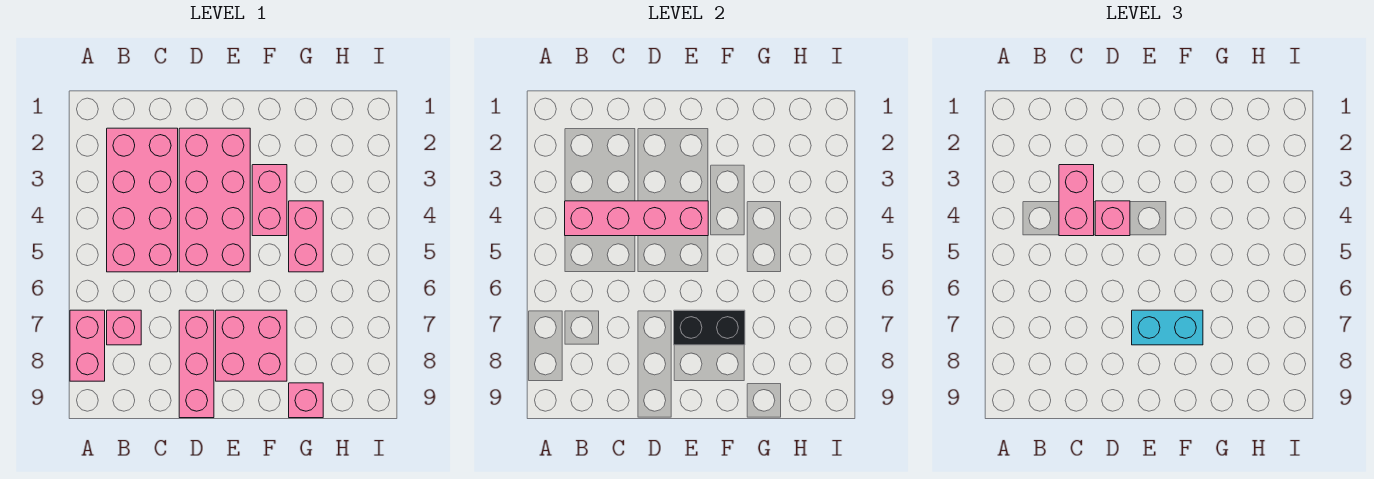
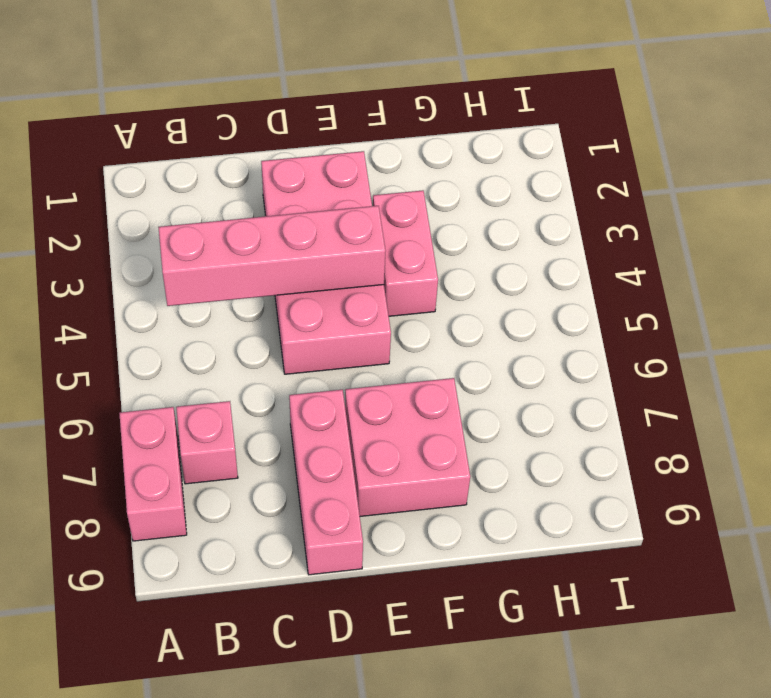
none -> pink brick B2:C5 level 1
none -> pink brick G4:G5 level 1
none -> pink brick G9 level 1

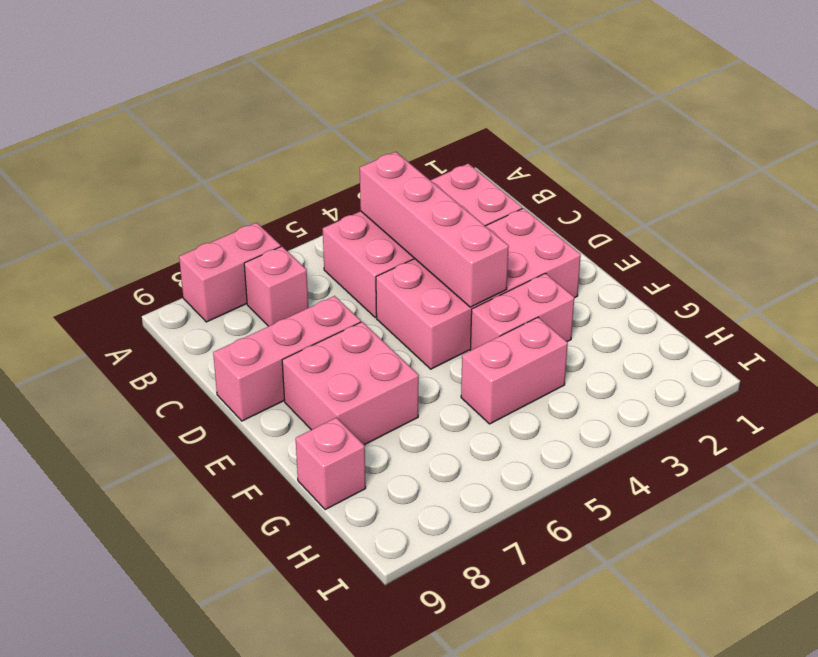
none -> black brick E7:F7 level 2
none -> pink brick C3:C4 level 3
none -> pink brick D4 level 3

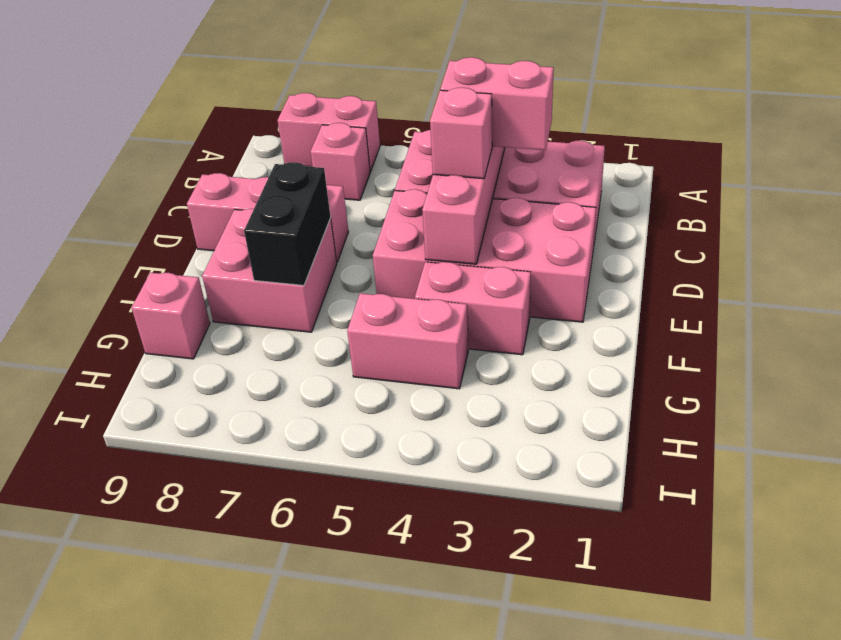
none -> cyan brick E7:F7 level 3

